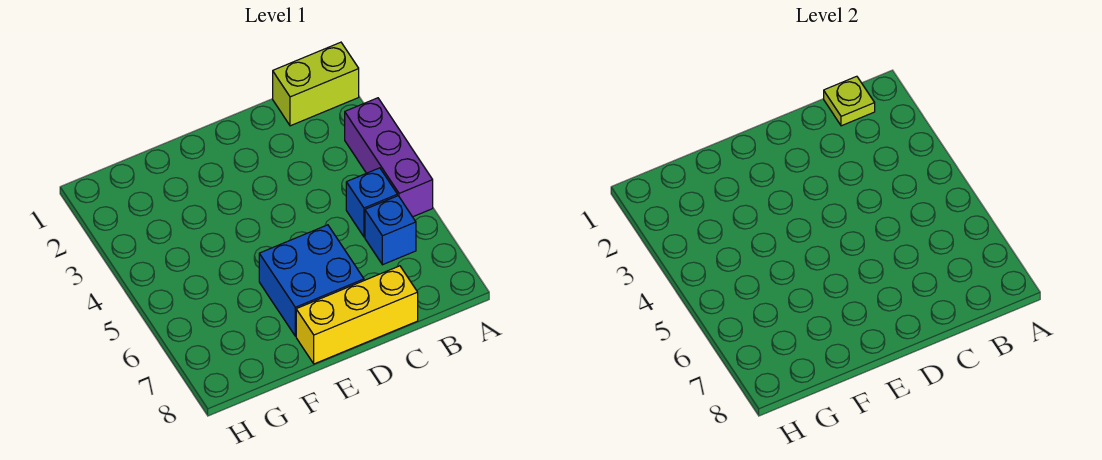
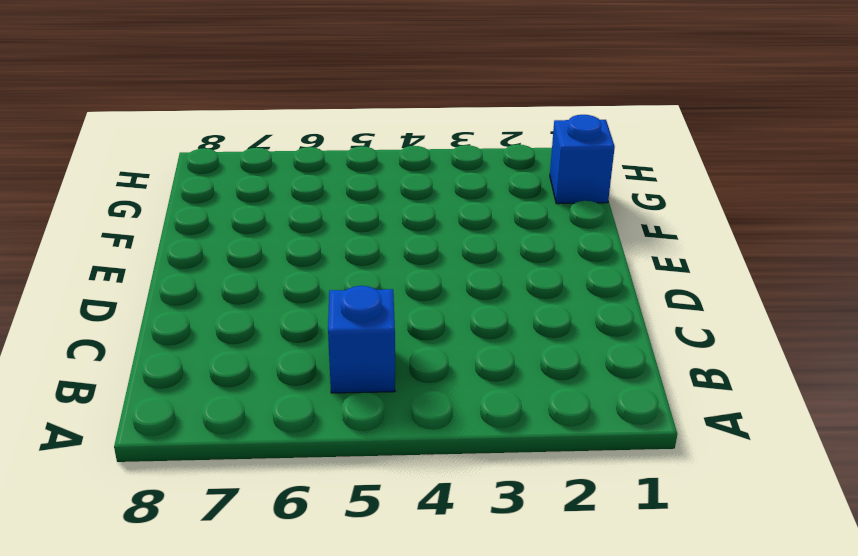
blue brick G1 level 1 -> blue brick B6 level 1
none -> lime brick A1:B1 level 1
none -> purple brick A3:A5 level 1

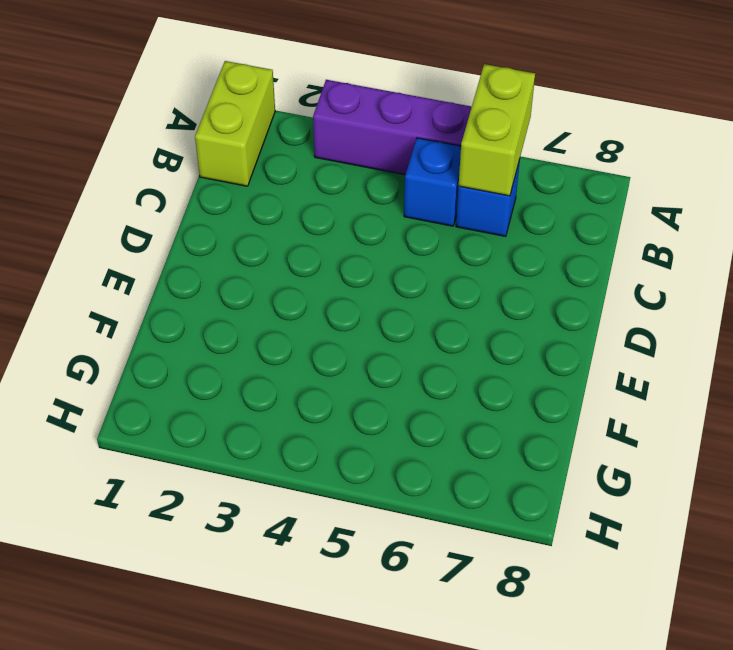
lime brick A6:B6 level 2 -> none
none -> yellow brick C8:E8 level 1
none -> blue brick D6:E7 level 1

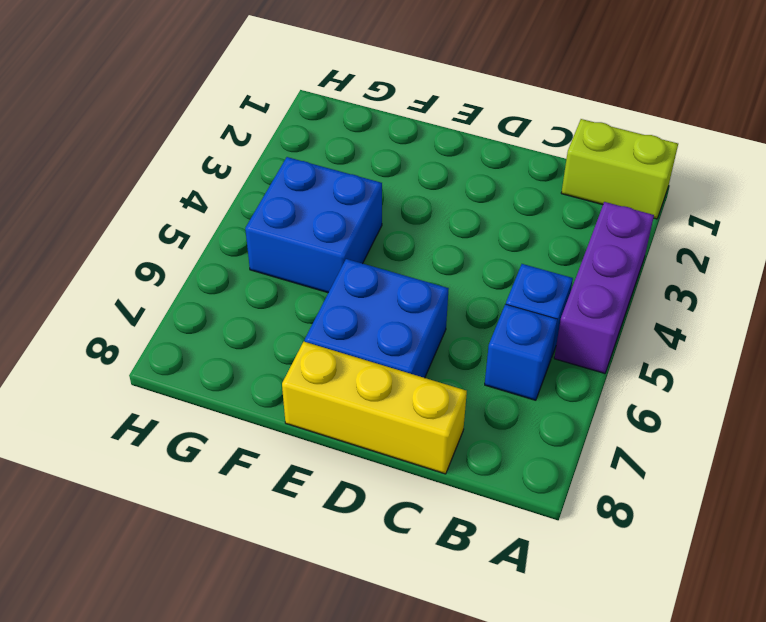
blue brick F4:G5 level 1 -> none
none -> lime plate B1 level 2

